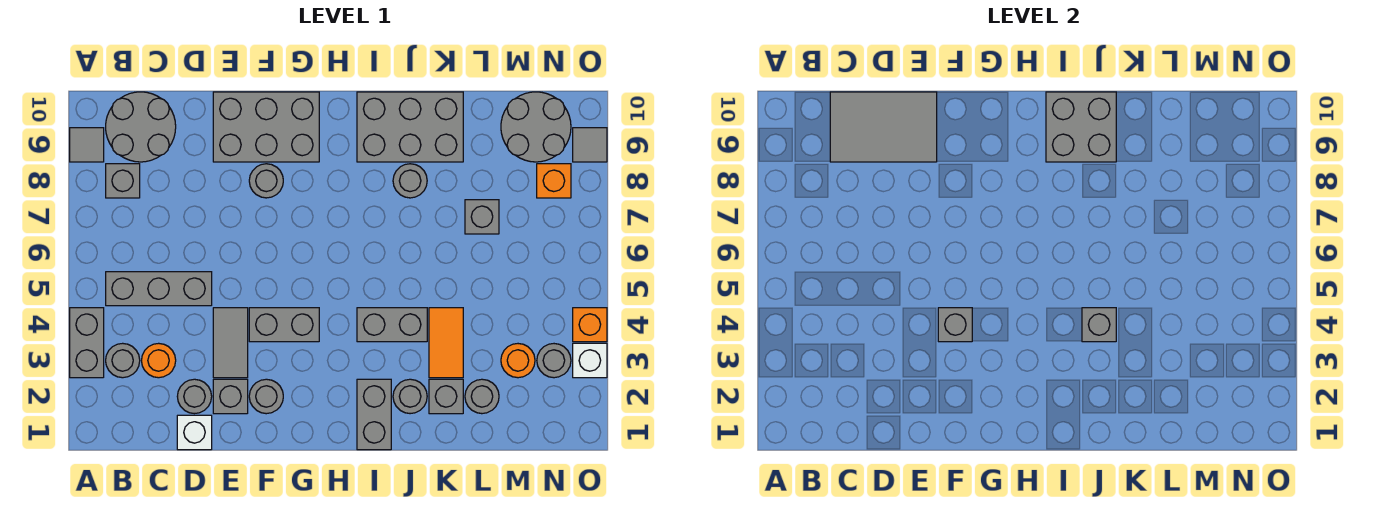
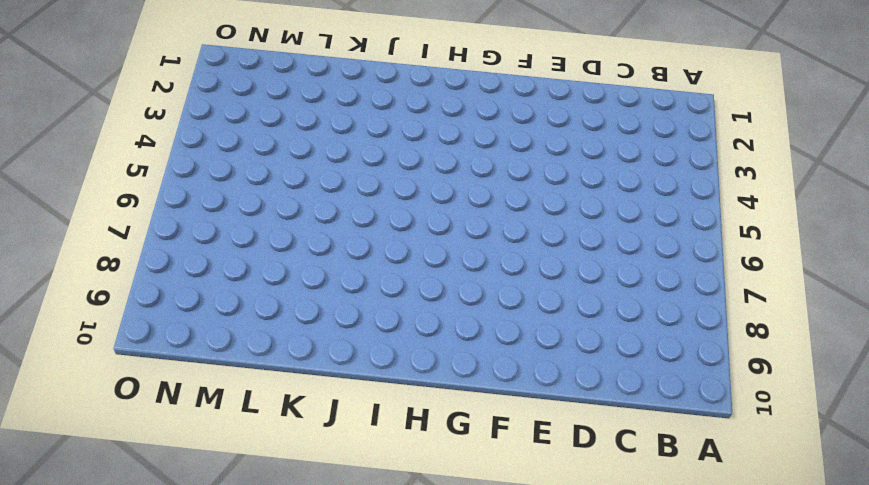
none -> grey brick A3:A4 level 1
none -> grey tile A9 level 1
none -> grey round brick B3 level 1
none -> grey brick B5:D5 level 1

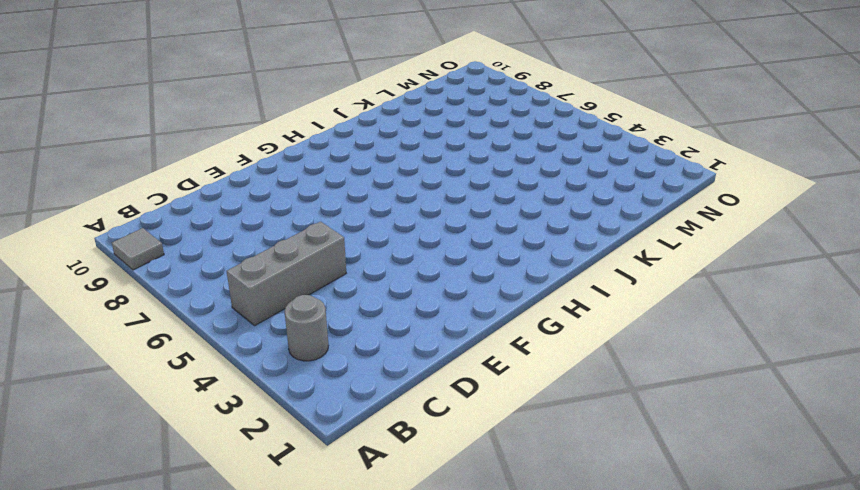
none -> grey brick A3:A4 level 1
none -> grey brick B8 level 1
none -> grey round brick B9:C10 level 1
none -> orange round brick C3 level 1

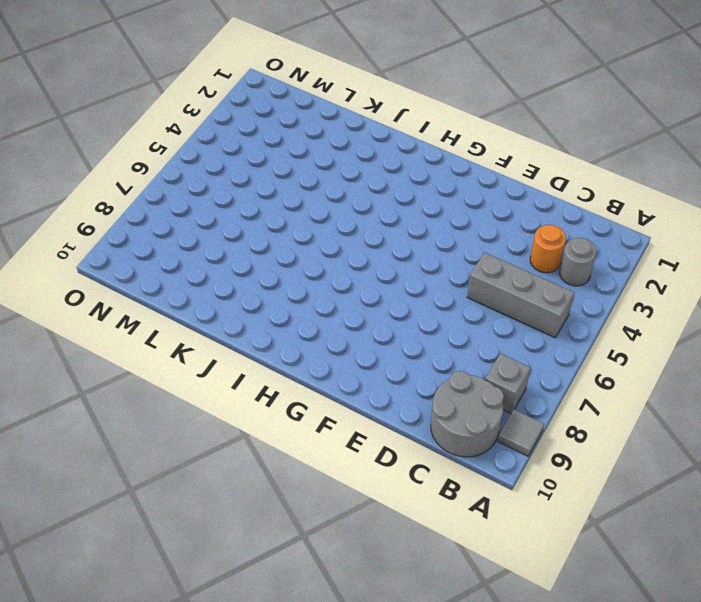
none -> grey brick A3:A4 level 1
none -> white brick D1 level 1
none -> grey round brick D2 level 1
none -> grey brick E2 level 1

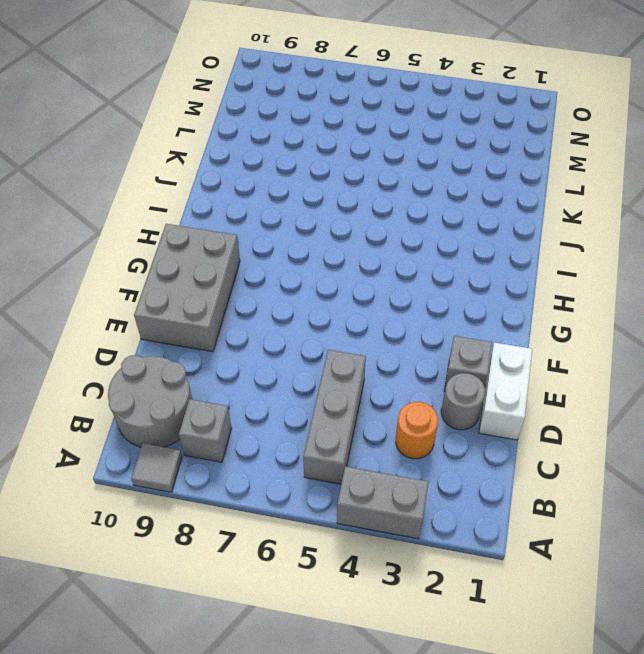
white brick D1:E1 level 1 -> white brick D1 level 1
none -> grey round brick B3 level 1
none -> grey tile E3:E4 level 1
none -> grey round brick F2 level 1
none -> grey brick F4:G4 level 1

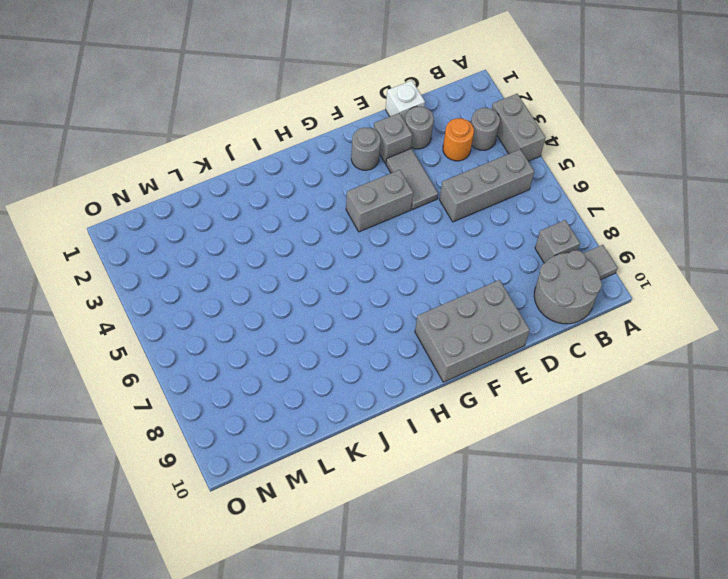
none -> grey round brick F8 level 1
none -> grey brick I1:I2 level 1
none -> grey brick I4:J4 level 1
none -> grey brick I9:K10 level 1

